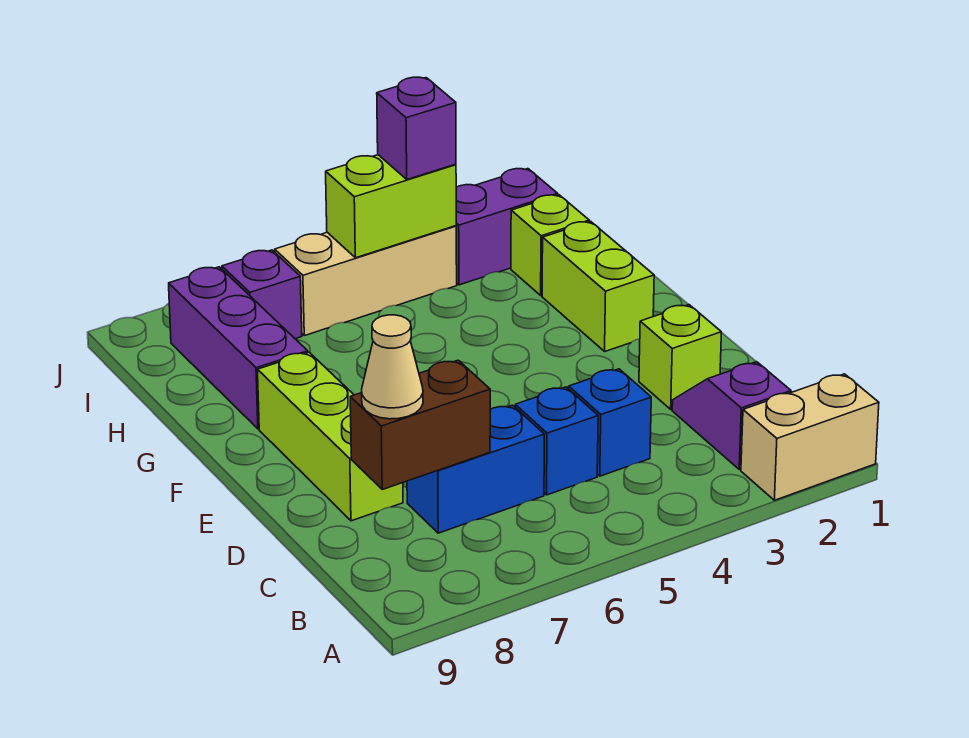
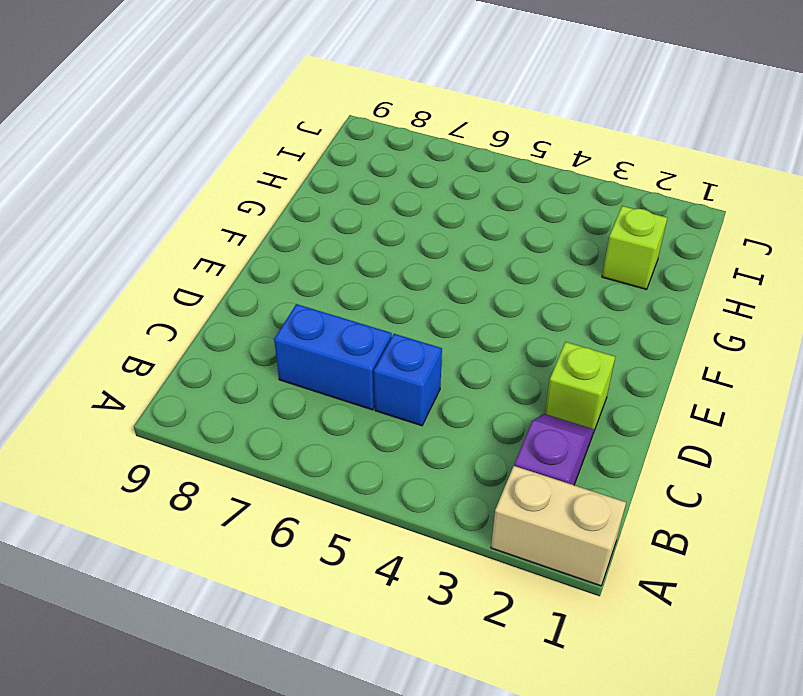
none -> blue brick C4 level 1
none -> lime brick D8:F8 level 1
none -> lime brick F2:G2 level 1

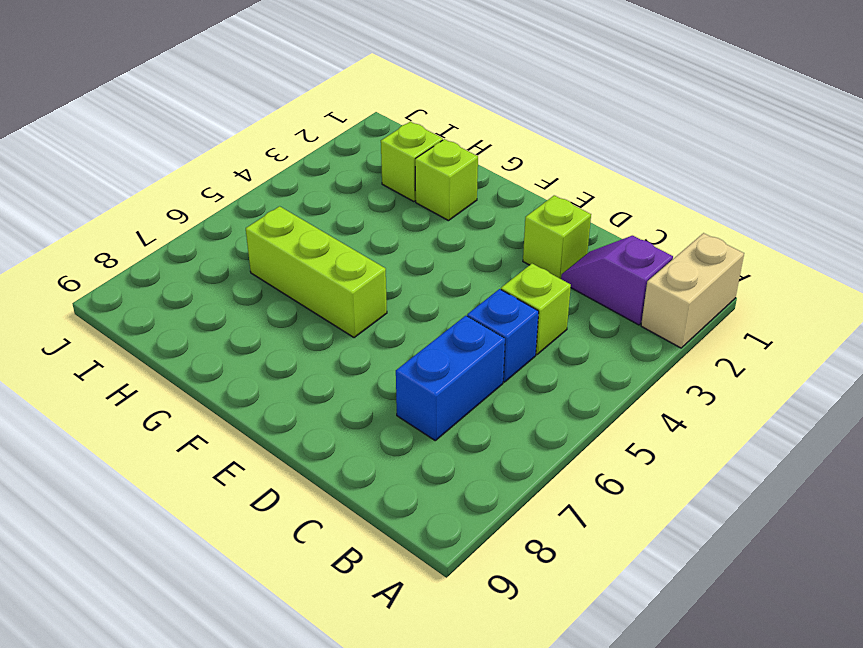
lime brick C4 level 1 -> blue brick C4 level 1
lime brick F6:H6 level 1 -> lime brick D8:F8 level 1
lime brick G2 level 1 -> lime brick F2:G2 level 1
none -> purple brick G8:I8 level 1
none -> purple brick I2:I3 level 1
none -> tan brick I4:I6 level 1

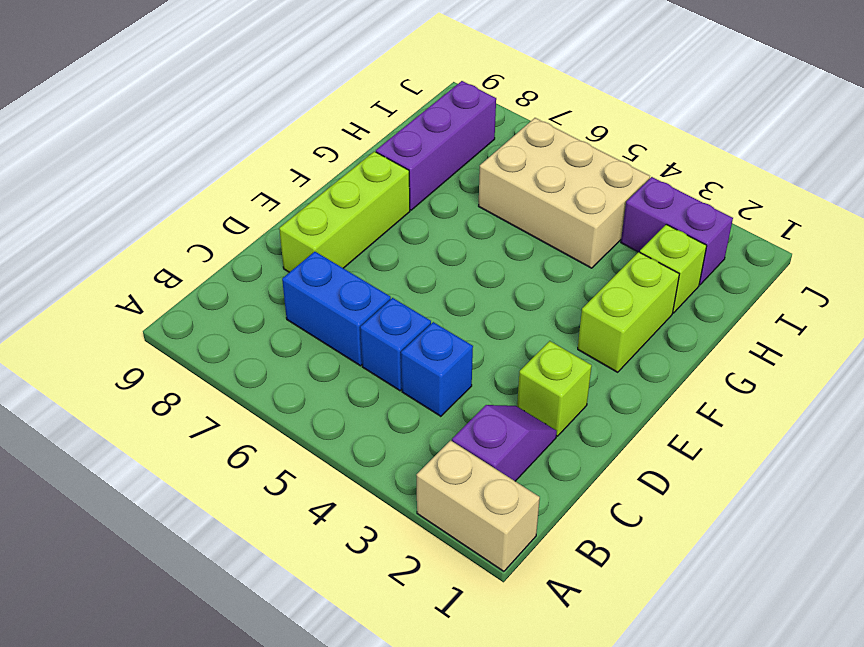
tan brick H4:I6 level 1 -> tan brick I4:I6 level 1
none -> purple brick I7 level 1
none -> brown brick C7:C8 level 2
none -> lime brick I4:I5 level 2

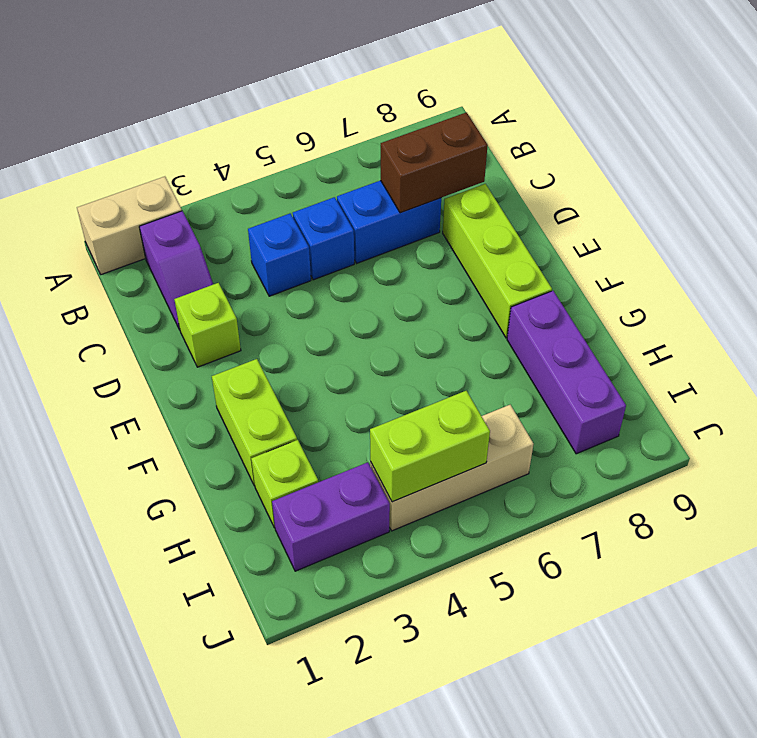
none -> purple brick I7 level 1
none -> tan cone C8 level 3
none -> purple brick I4 level 3

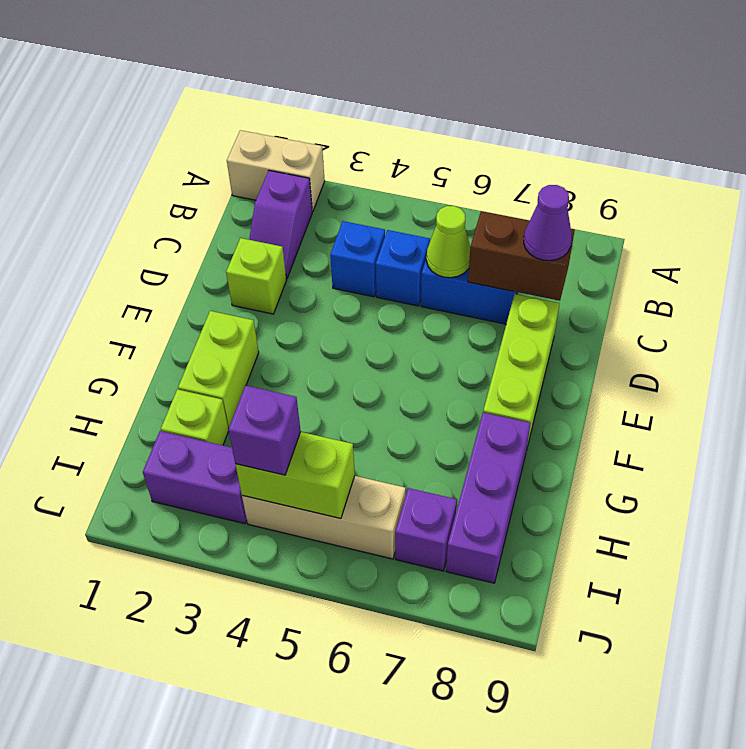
lime cone C6 level 2 -> none
purple cone C8 level 3 -> tan cone C8 level 3

